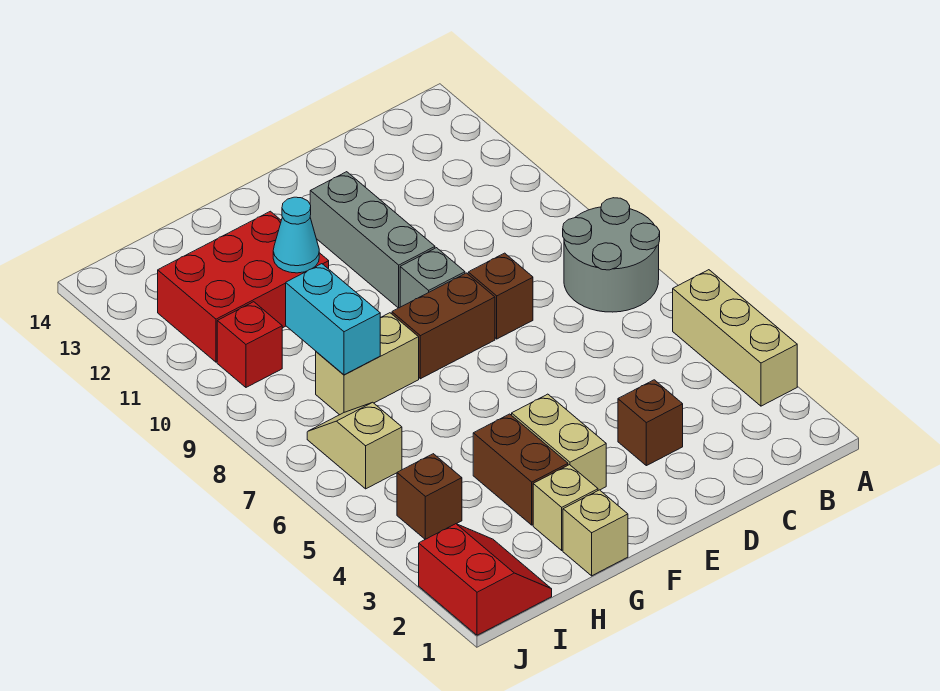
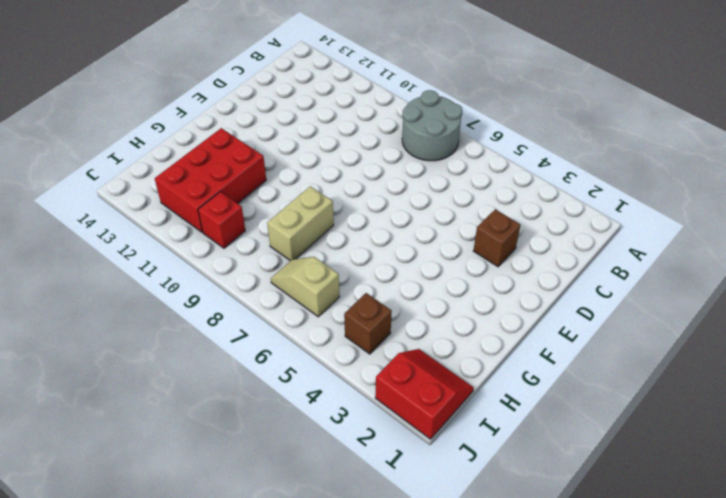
none -> tan brick A3:A5 level 1
none -> brown brick D8 level 1
none -> brown brick E8:F8 level 1

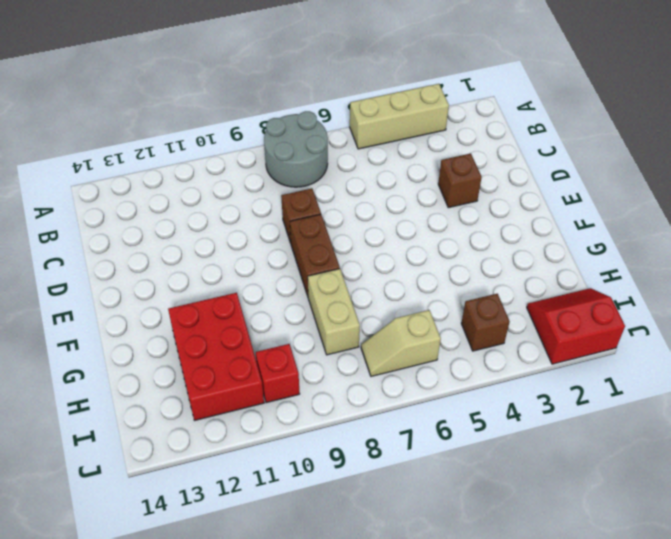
none -> grey brick E9 level 1
none -> grey brick E10:E12 level 1
none -> tan brick F3:F4 level 1

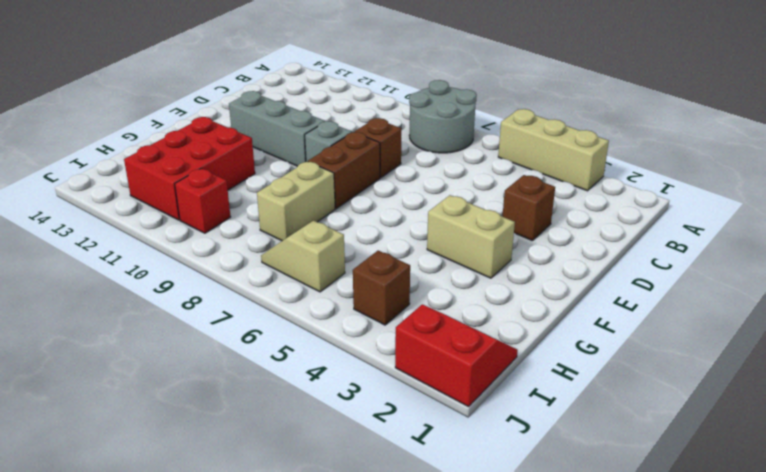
none -> tan brick G1 level 1
none -> tan brick G2 level 1
none -> brown brick G3:G4 level 1

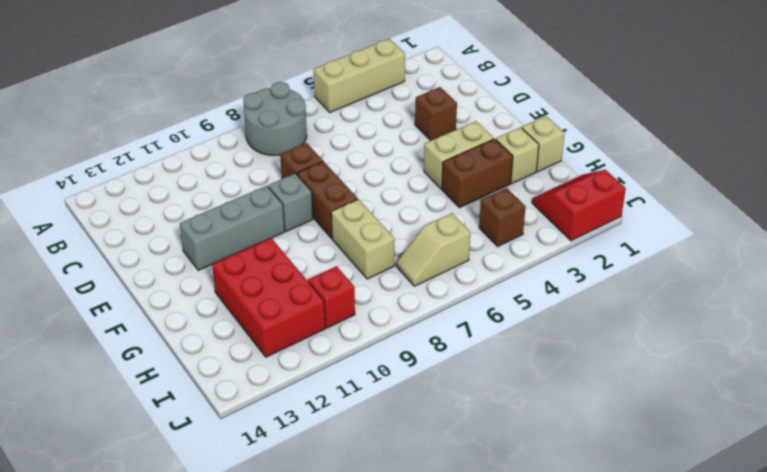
none -> cyan cone G11 level 2
none -> cyan brick H8:H9 level 2

